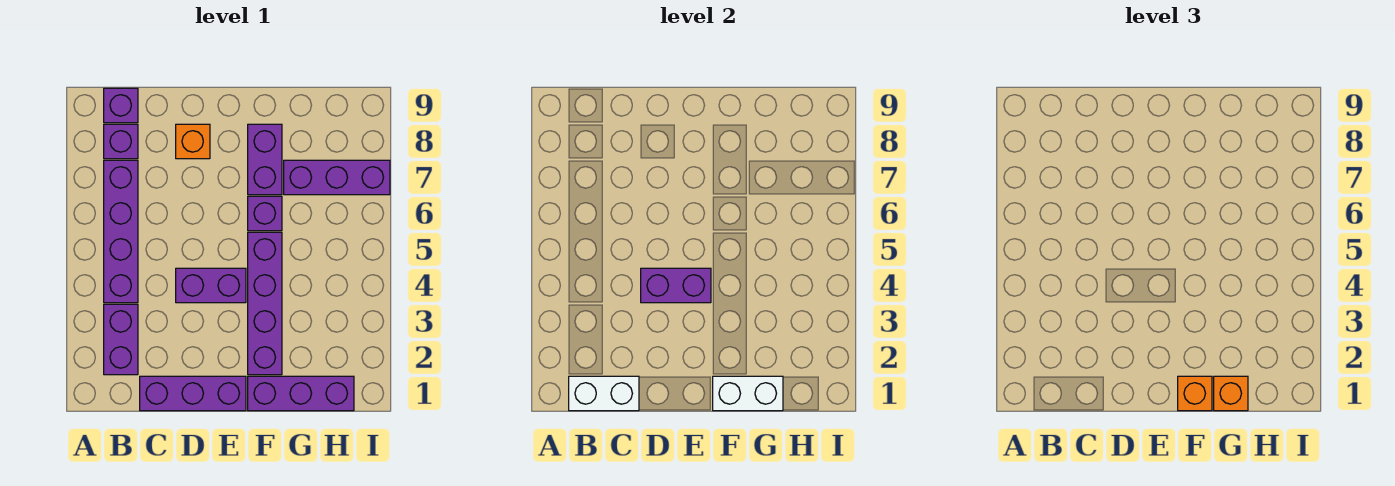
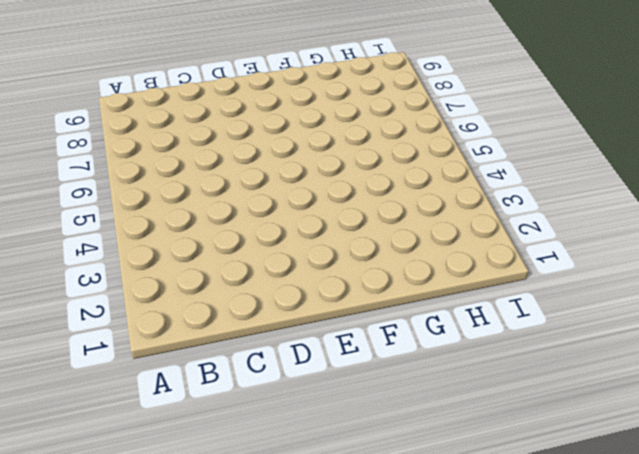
none -> purple brick B2:B3 level 1
none -> purple brick B4:B7 level 1
none -> purple brick B8 level 1

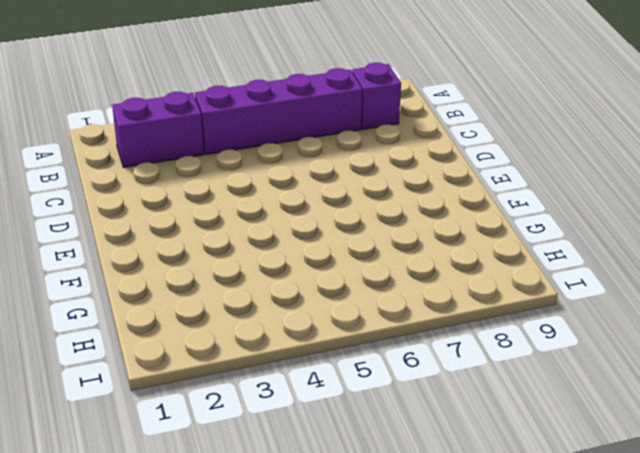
none -> purple brick B9 level 1
none -> purple brick C1:E1 level 1
none -> purple brick D4:E4 level 1

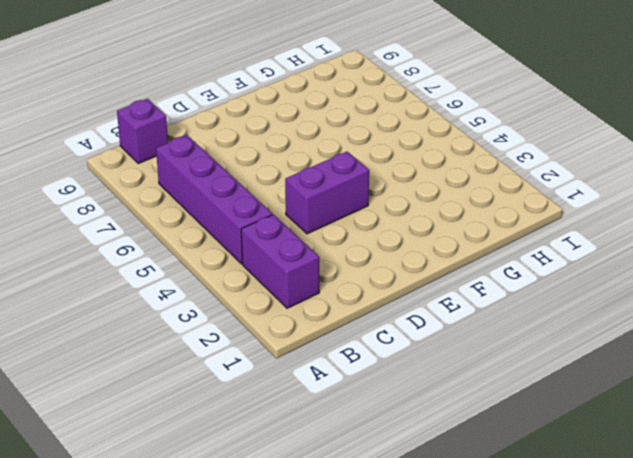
none -> purple brick B8 level 1
none -> purple brick C1:E1 level 1
none -> orange brick D8 level 1

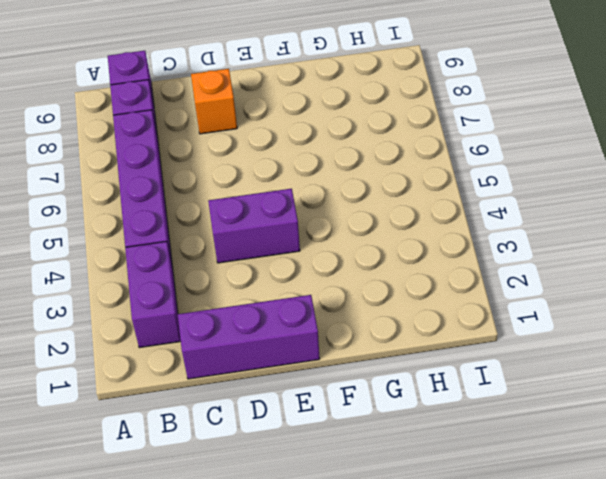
none -> purple brick F1:H1 level 1
none -> purple brick F2:F5 level 1
none -> purple brick F6 level 1

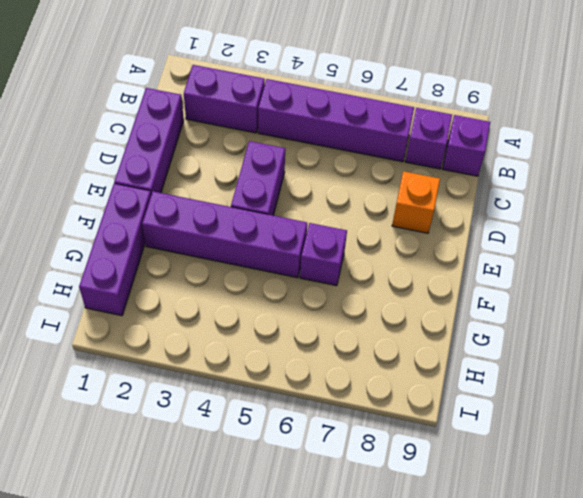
none -> purple brick F7:F8 level 1
none -> purple brick G7:I7 level 1
none -> white brick B1:C1 level 2

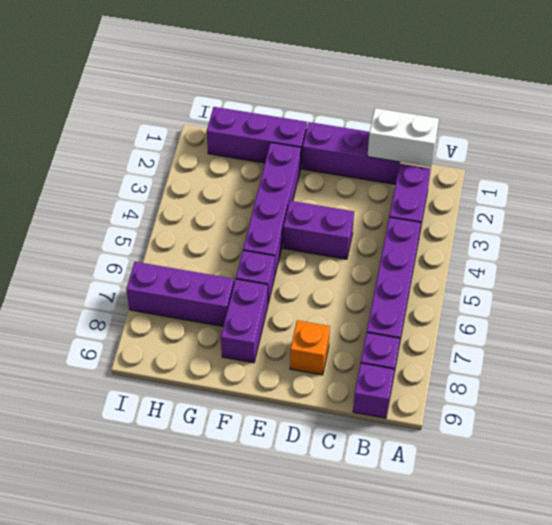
none -> purple brick D4:E4 level 2
none -> white brick F1:G1 level 2
none -> orange brick F1 level 3

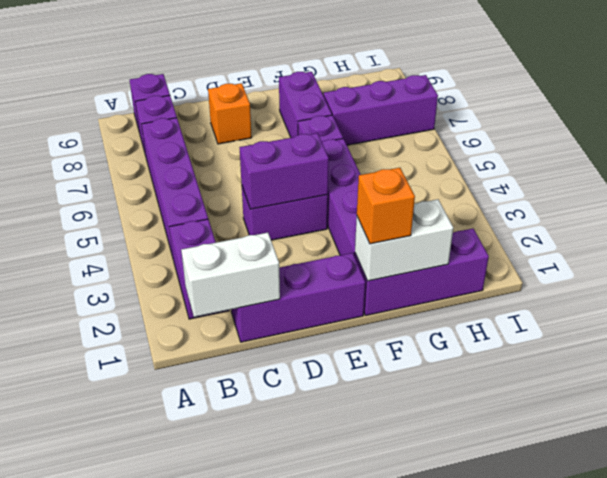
none -> orange brick G1 level 3

